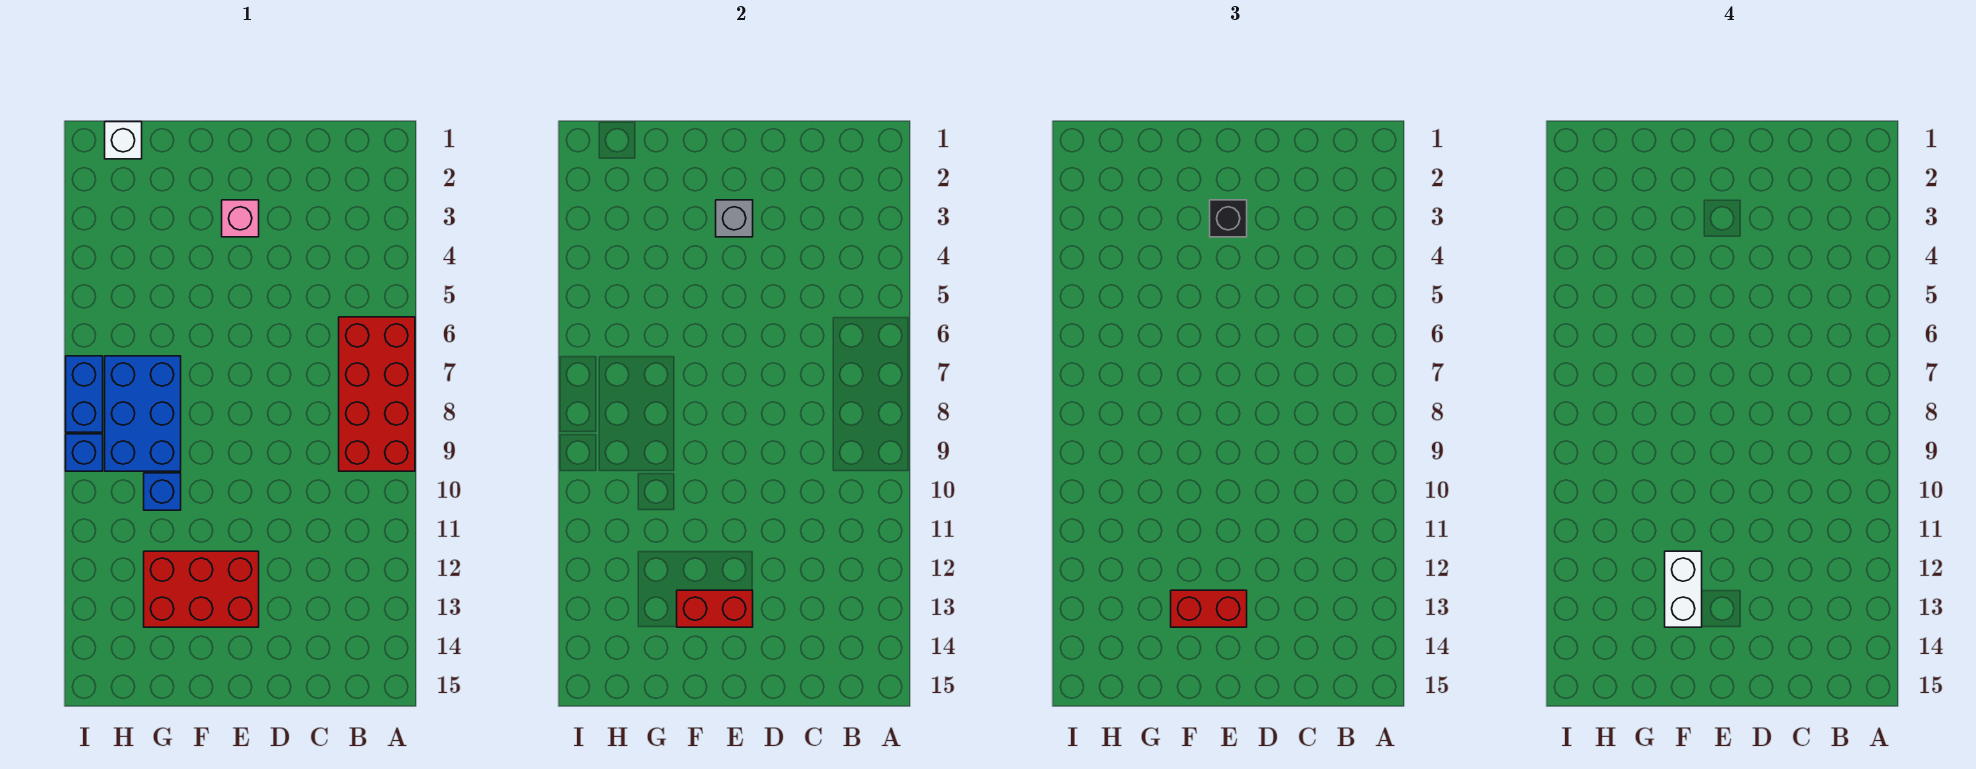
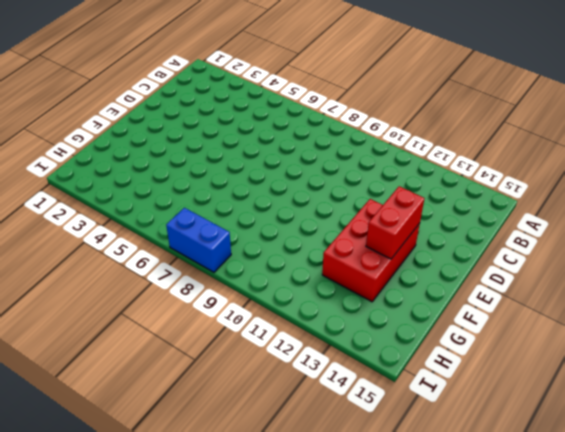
none -> red brick A6:B9 level 1
none -> pink brick E3 level 1
none -> blue brick G7:H9 level 1

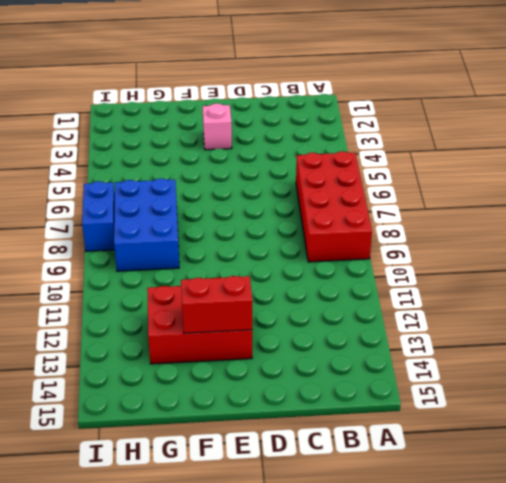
none -> blue brick G10 level 1
none -> white brick H1 level 1
none -> blue brick I9 level 1

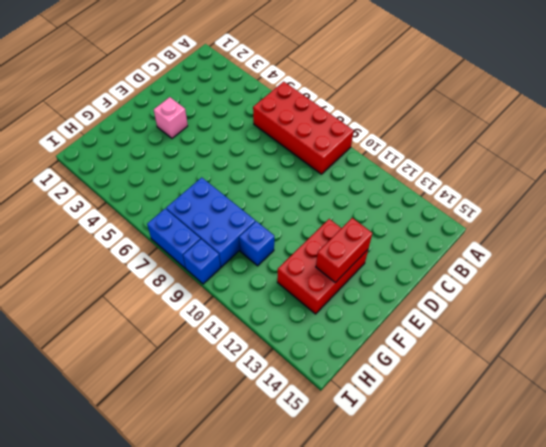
none -> white brick H1 level 1
none -> grey brick E3 level 2
none -> black brick E3 level 3

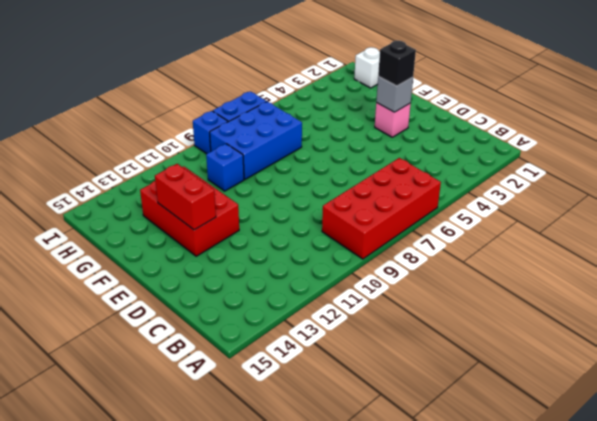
none -> red brick E13:F13 level 3
none -> white brick F12:F13 level 4

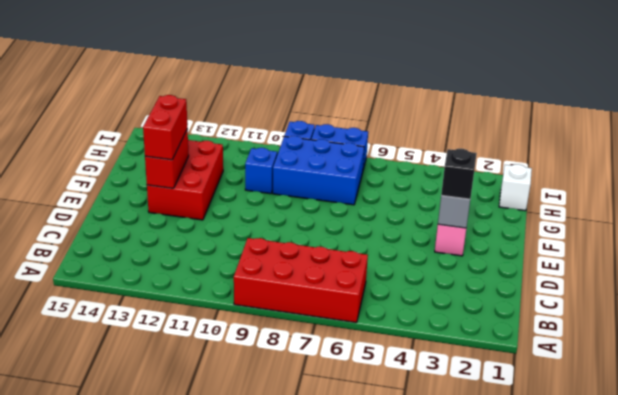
none -> white brick F12:F13 level 4

